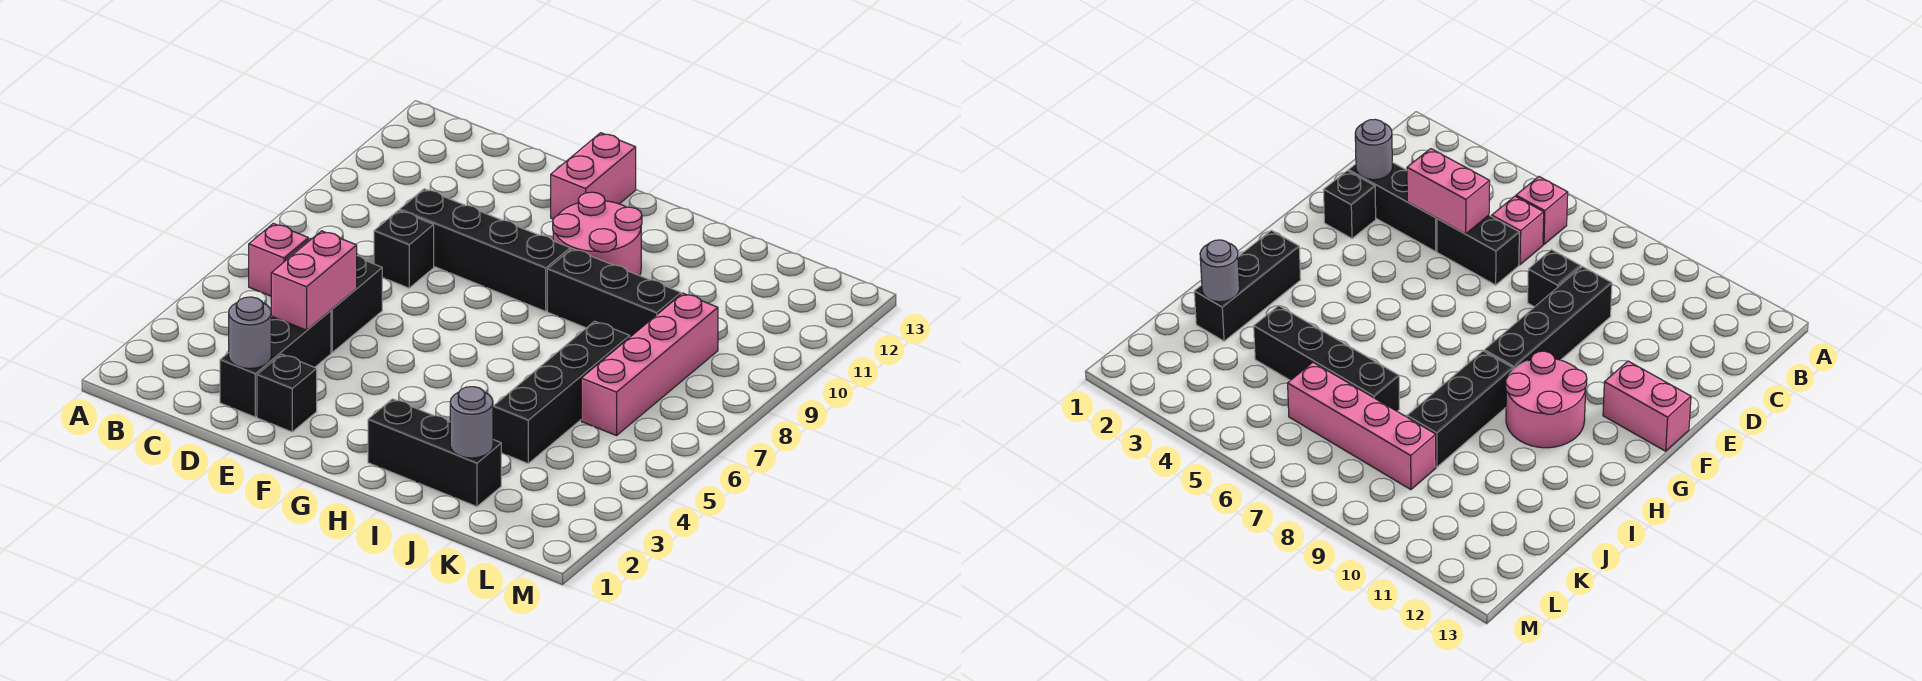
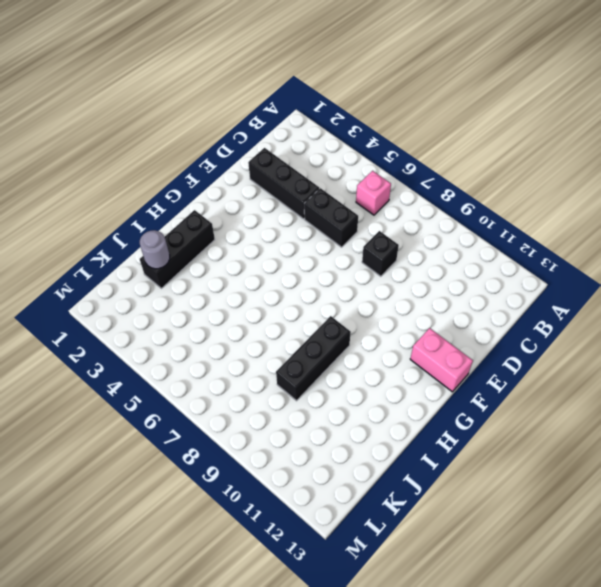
none -> pink brick C6 level 1
none -> black brick D9:G9 level 1
none -> black brick E2 level 1

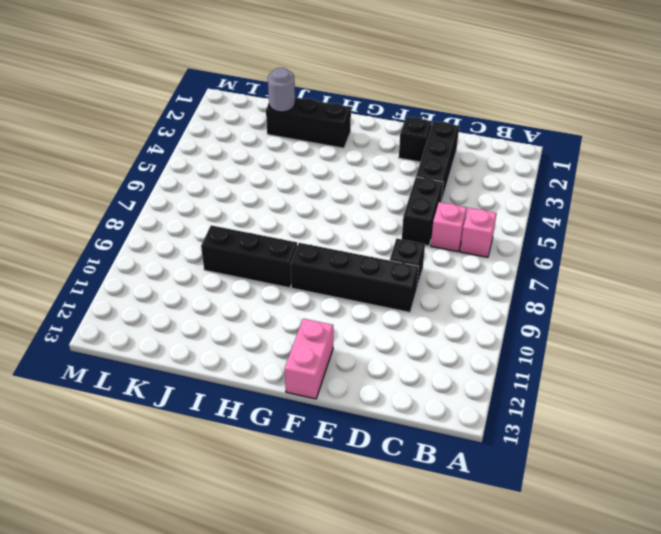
none -> pink round brick G10:H11 level 1
none -> black brick J4:J7 level 1
none -> pink brick K6:K9 level 1

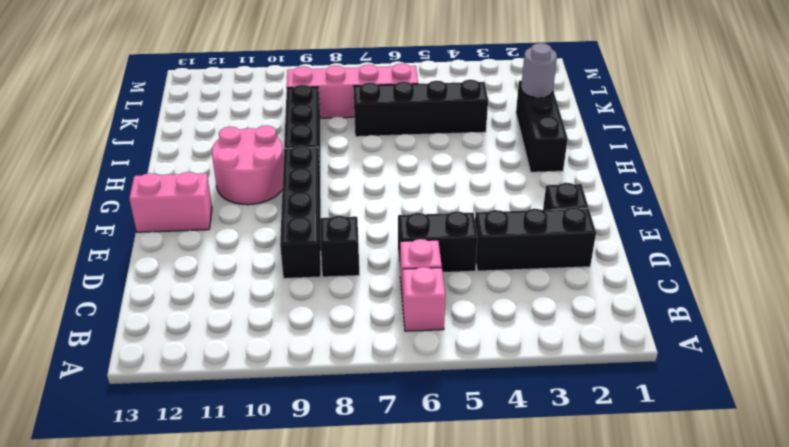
none -> grey round brick D2 level 2
none -> pink brick D4:D5 level 2

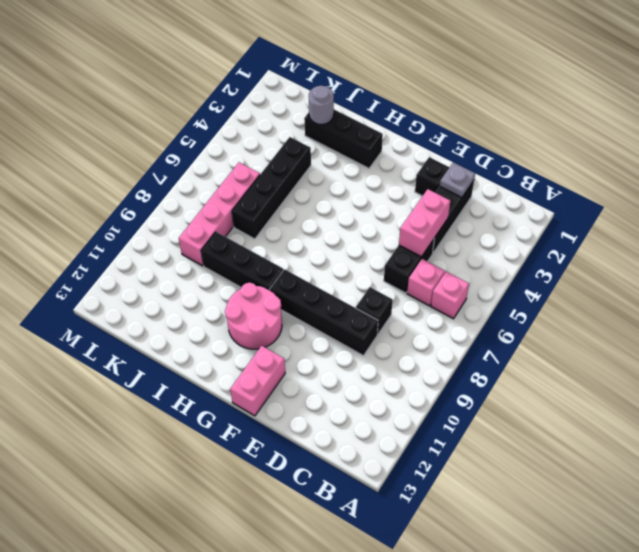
grey plate D2 level 2 -> grey round brick D2 level 2

